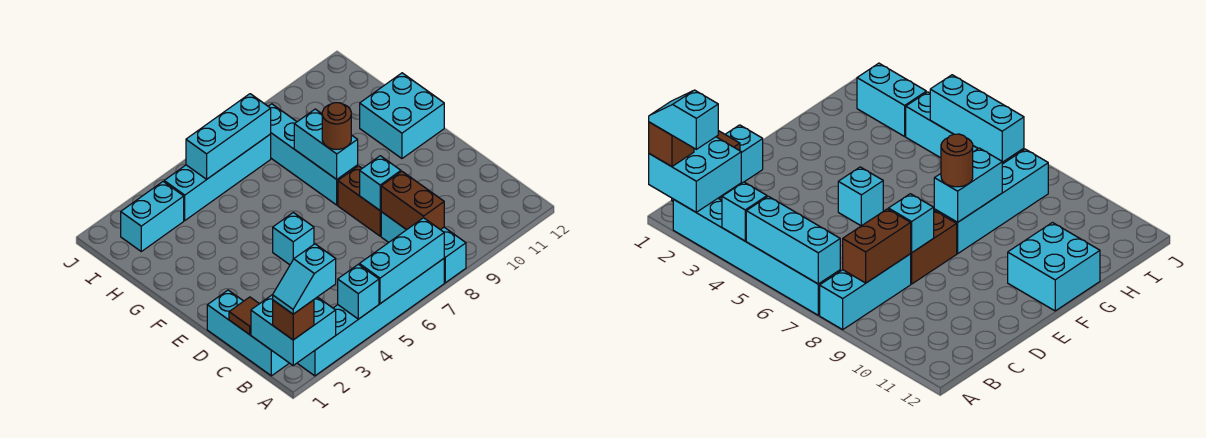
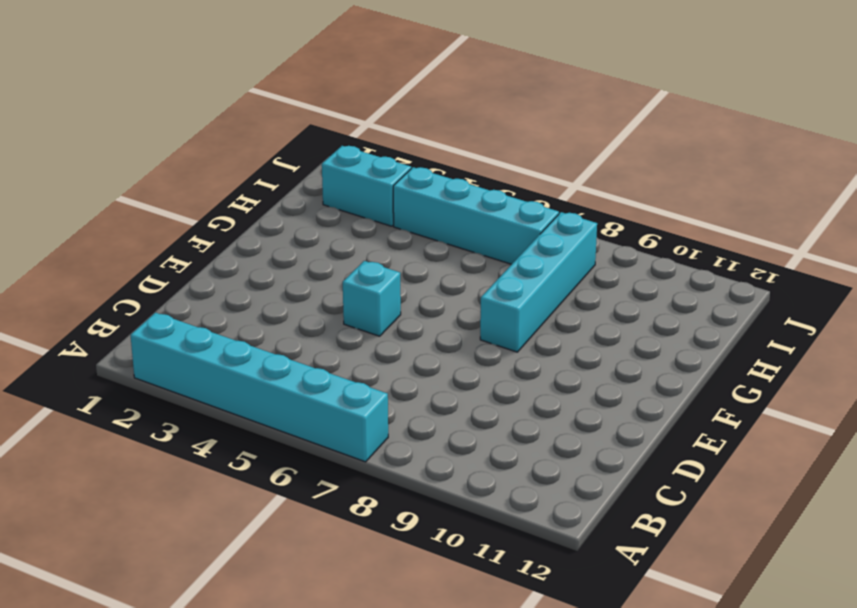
none -> cyan brick A8:C8 level 1
none -> cyan brick B1:D1 level 1
none -> brown brick D8:E8 level 1

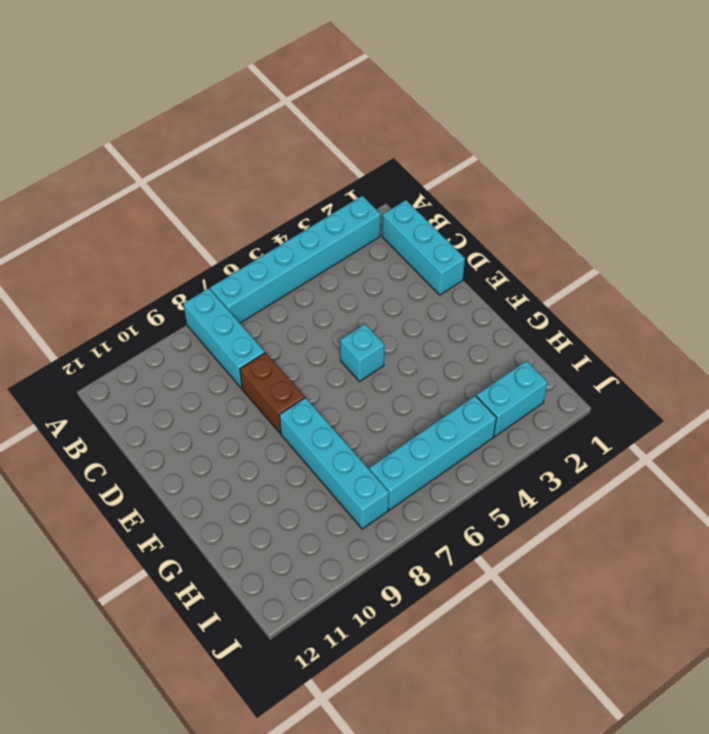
none -> cyan brick F11:G12 level 1
none -> cyan brick A1:B2 level 2
none -> cyan brick A4 level 2

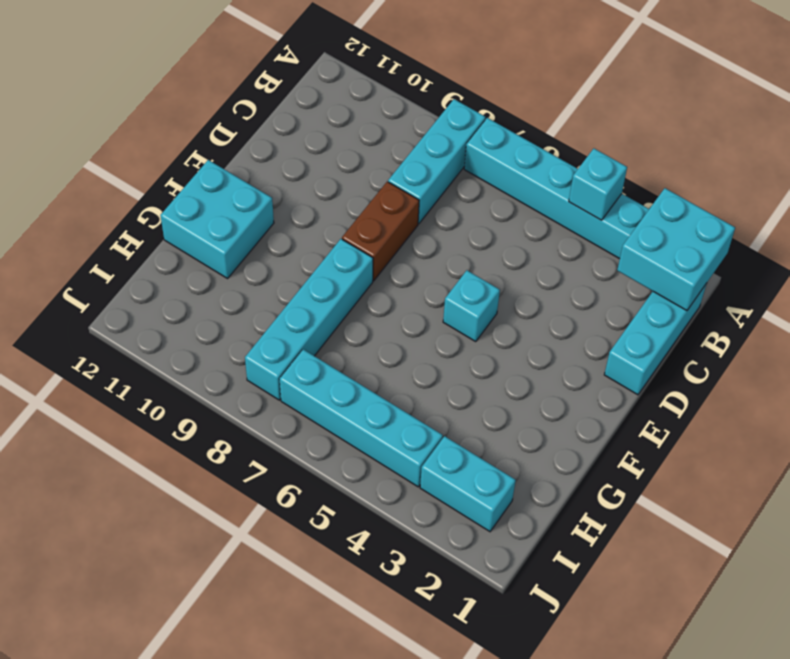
none -> cyan brick A5:A7 level 2
none -> brown brick B8:C8 level 2
none -> brown tile C1 level 2

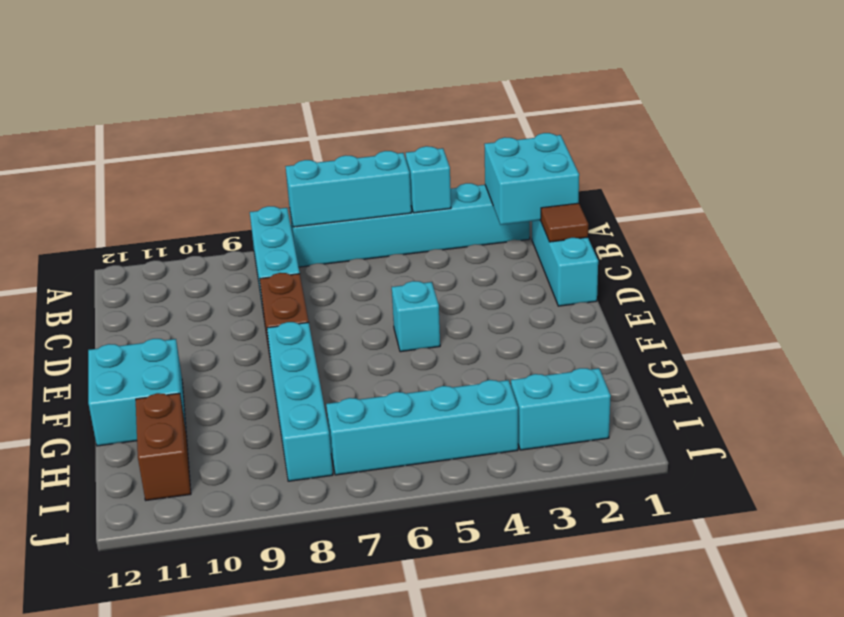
brown brick H11:I11 level 1 -> brown brick B8:C8 level 2
none -> cyan brick D8 level 2
none -> cyan brick F8:G8 level 2
none -> cyan brick I5:I7 level 2

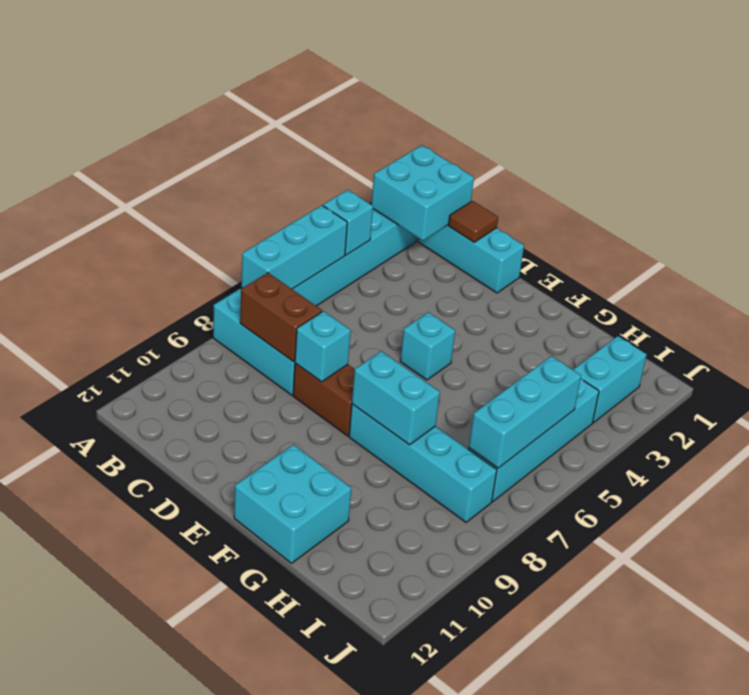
none -> brown brick A1 level 3
none -> brown round brick F8 level 3
none -> cyan slope A1:A2 level 4 top 2

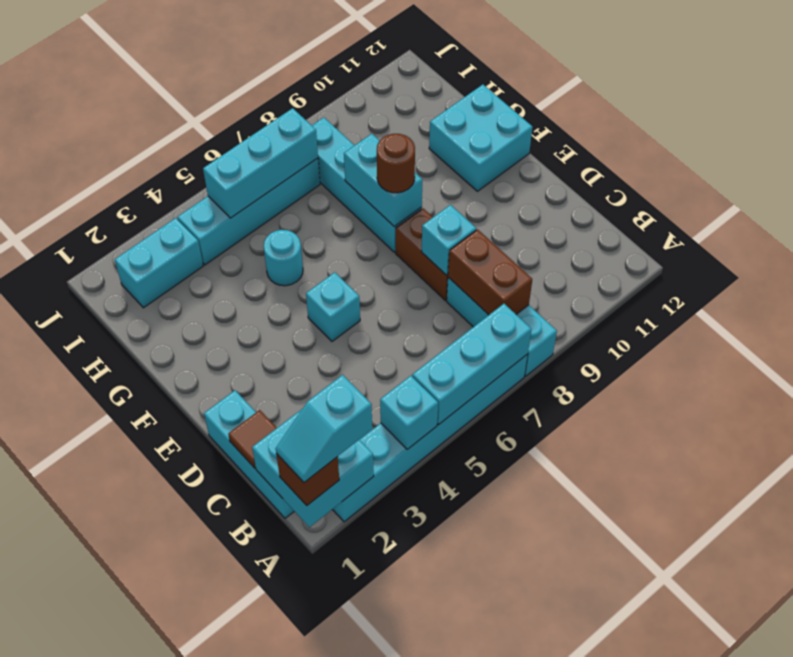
cyan round brick G5 level 1 -> none

